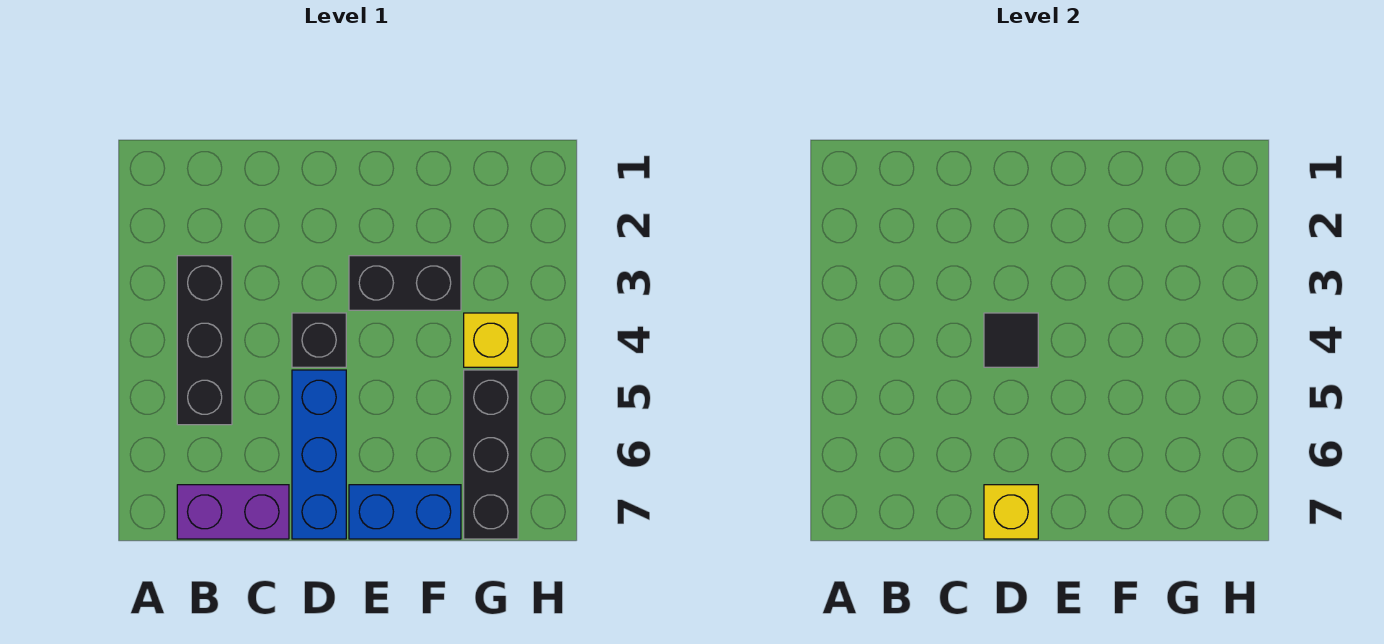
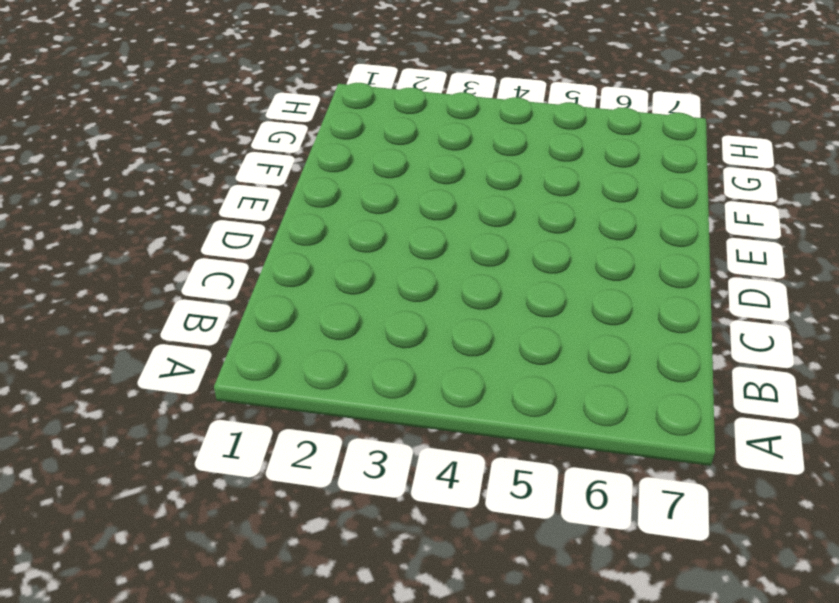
none -> black brick B3:B5 level 1
none -> purple brick B7:C7 level 1

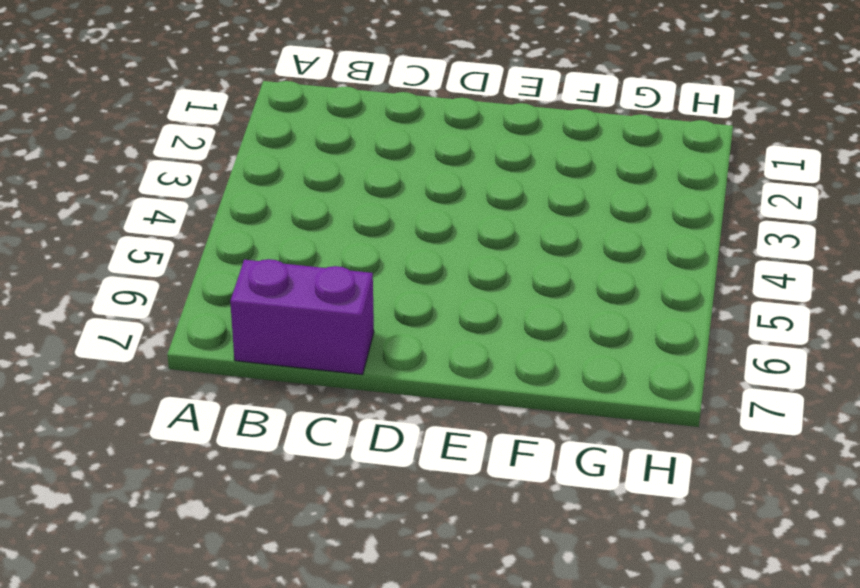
none -> black brick B3:B5 level 1
none -> black brick D4 level 1

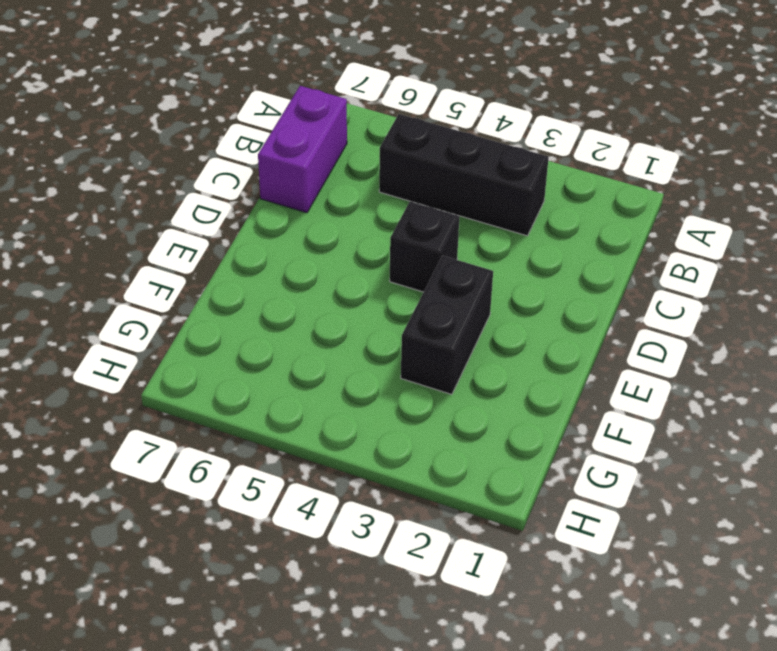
none -> blue brick D5:D7 level 1
none -> blue brick E7:F7 level 1

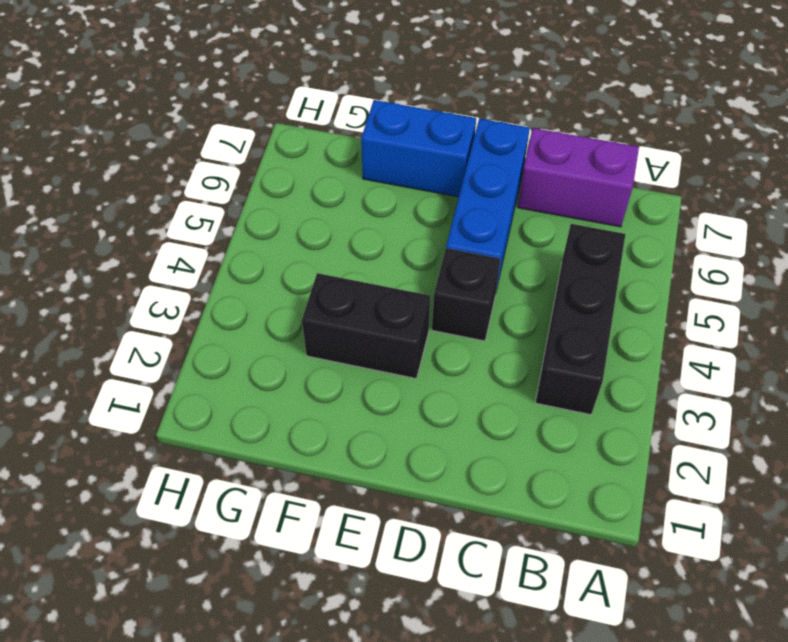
none -> yellow brick G4 level 1
none -> black brick G5:G7 level 1

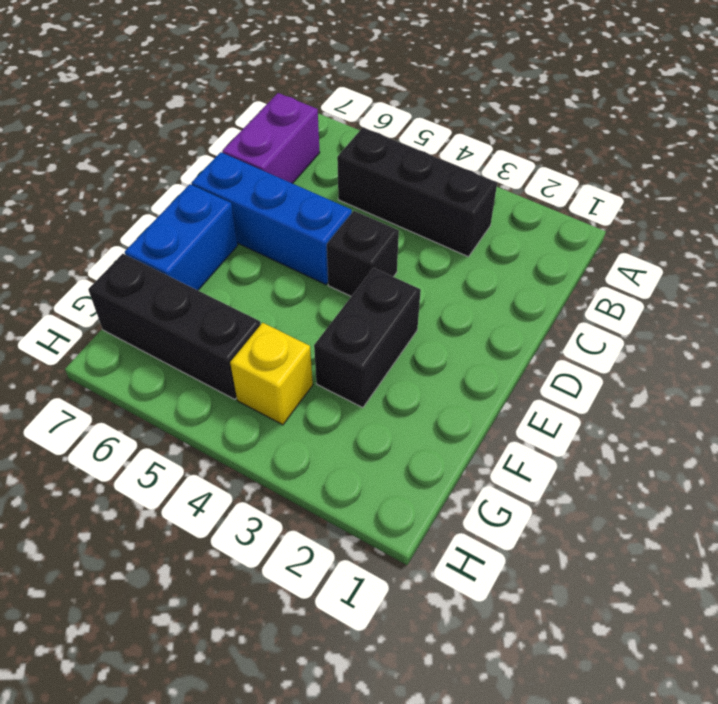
none -> black tile D4 level 2
none -> yellow brick D7 level 2

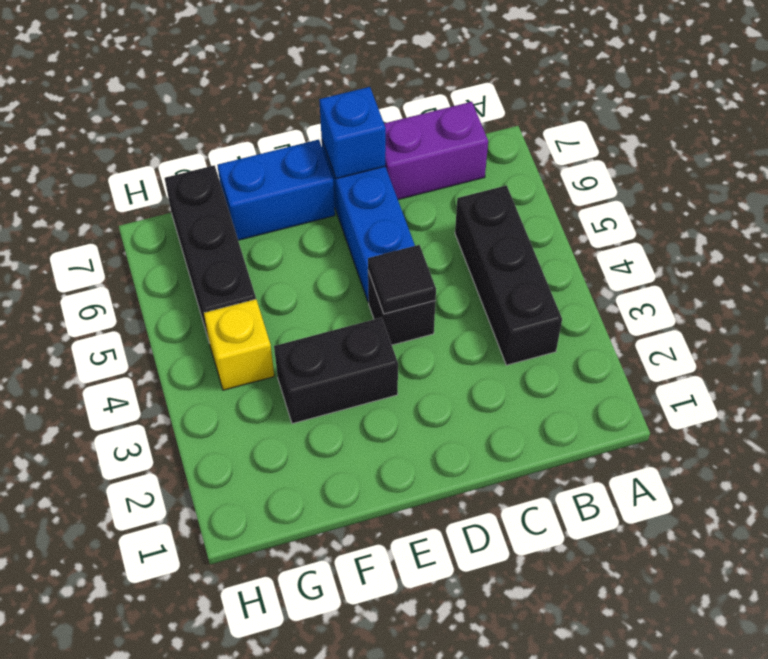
blue brick D7 level 2 -> yellow brick D7 level 2

